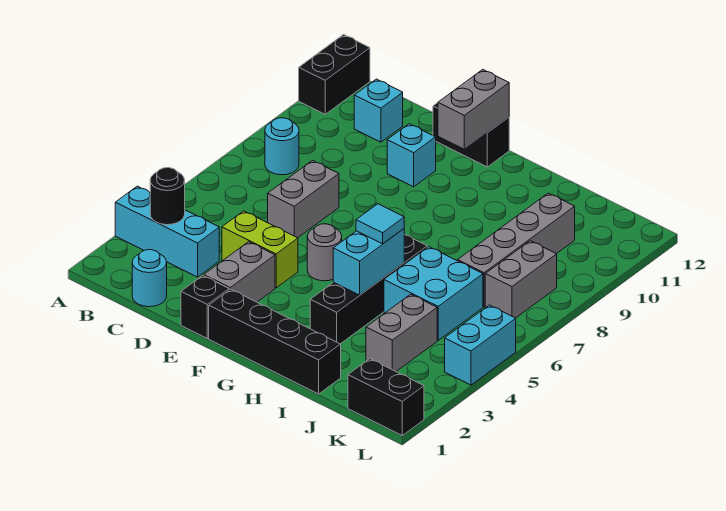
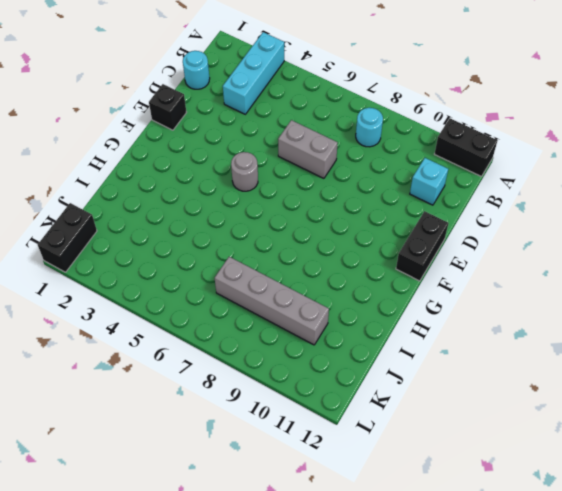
none -> lime brick D4:E4 level 1
none -> grey brick E2:E3 level 1
none -> cyan brick E10 level 1

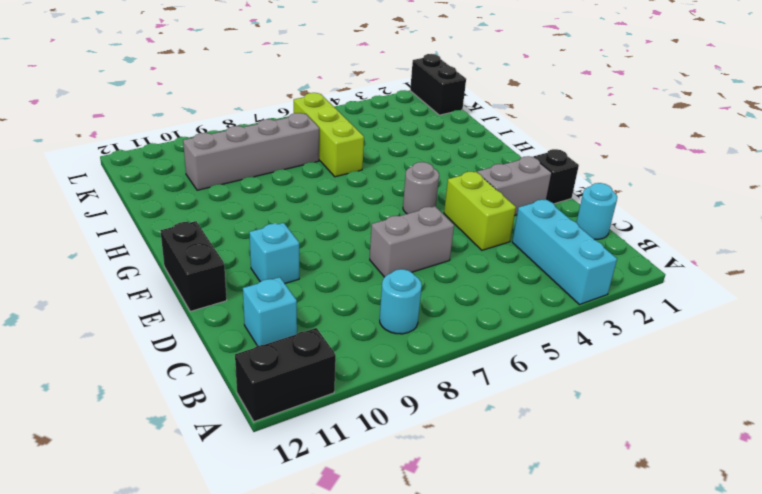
lime brick I6:K6 level 1 -> cyan brick I5:J6 level 1
none -> black brick F1:I1 level 1
none -> black brick H3:H6 level 1
none -> grey brick J3:J4 level 1

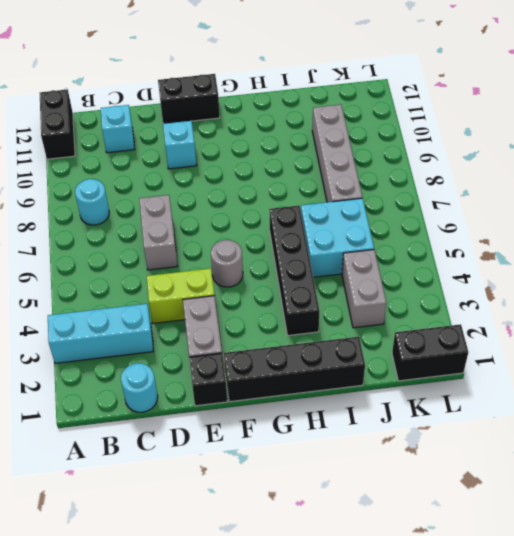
none -> grey brick K7:K8 level 1
none -> cyan brick L4:L5 level 1
none -> black round brick B3 level 2

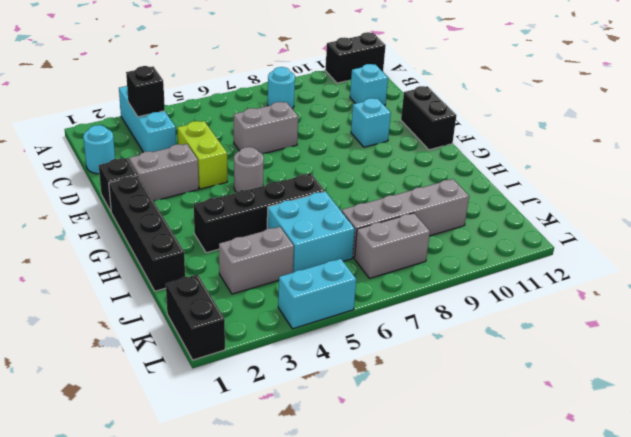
black brick B3 level 2 -> black round brick B3 level 2
none -> grey brick F11:F12 level 2
none -> cyan brick H4:H5 level 2
none -> cyan tile H5 level 3

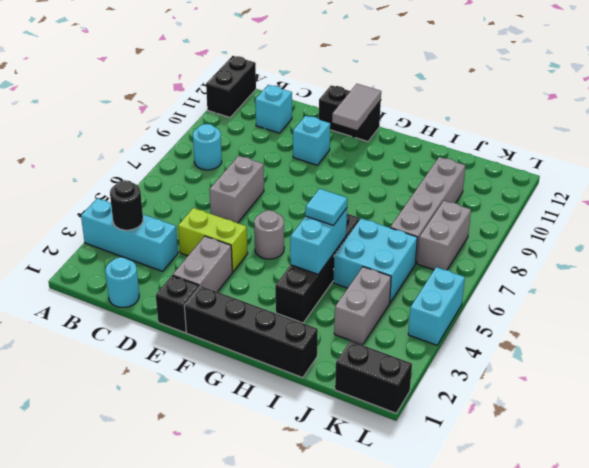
grey tile F11:F12 level 2 -> grey brick F11:F12 level 2

